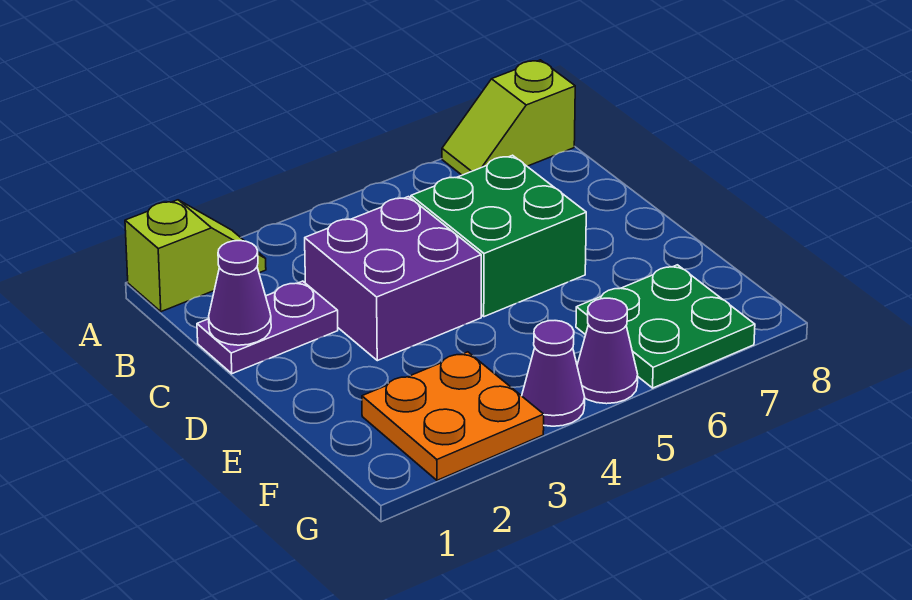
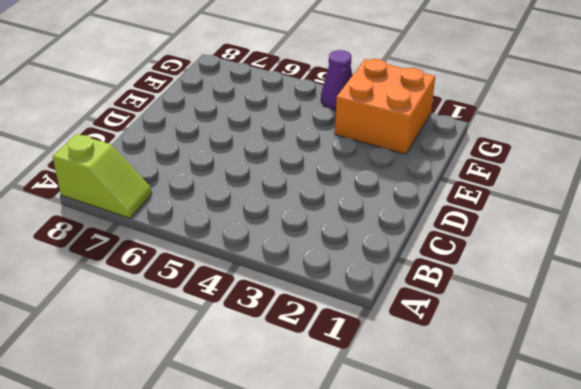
orange brick F2:G3 level 1 -> orange plate F2:G3 level 1
none -> lime slope A1:A2 level 1 top 1
none -> purple plate C1:C2 level 1

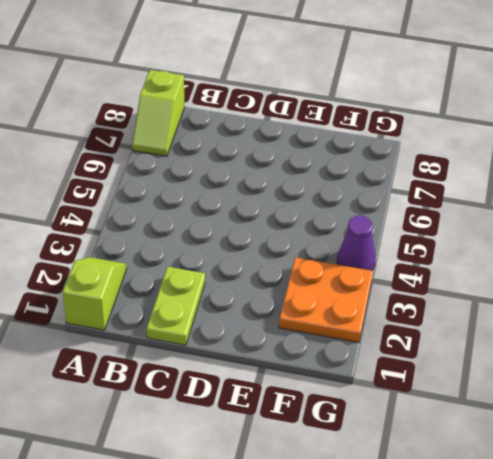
lime plate C1:C2 level 1 -> purple plate C1:C2 level 1
none -> purple brick C3:D4 level 1
none -> green brick C5:D6 level 1

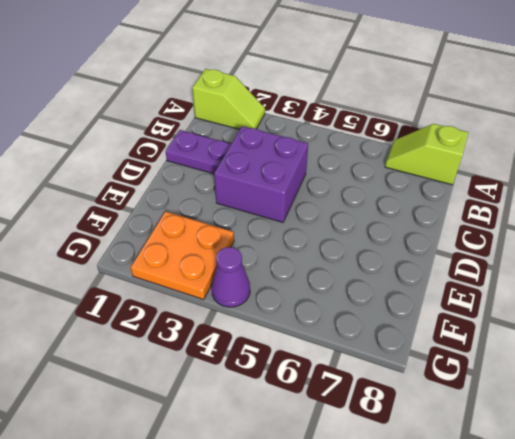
none -> green brick C5:D6 level 1
none -> green plate F6:G7 level 1

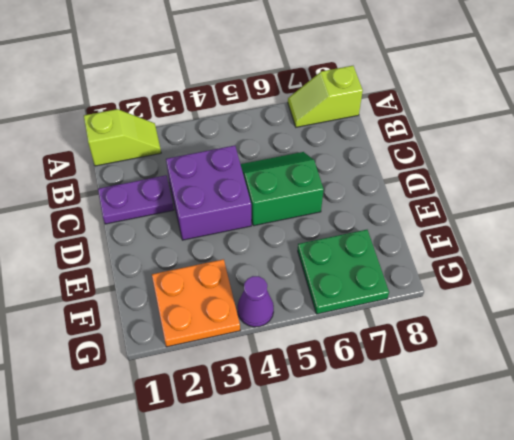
green slope C5:D6 level 1 top D -> green brick C5:D6 level 1
none -> purple cone G5 level 1
none -> purple cone C1 level 2

